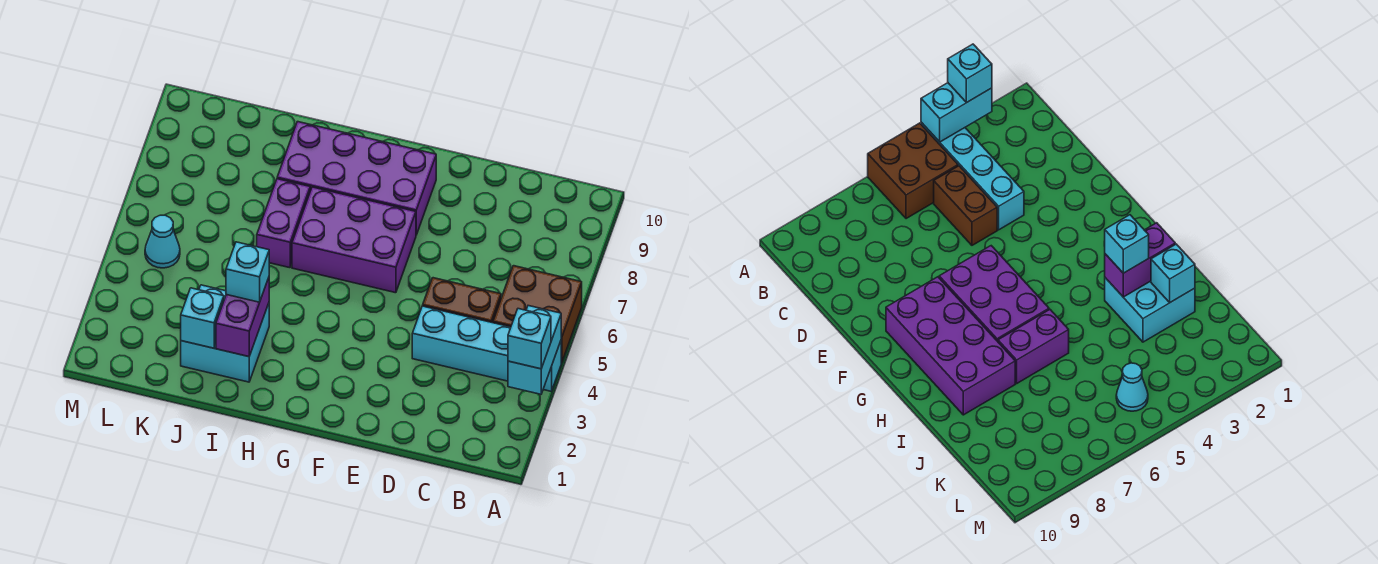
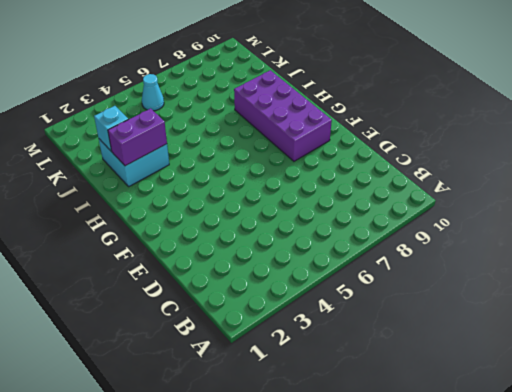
none -> cyan brick A4:D4 level 1
none -> brown brick A5:B6 level 1
none -> brown brick C5:D5 level 1

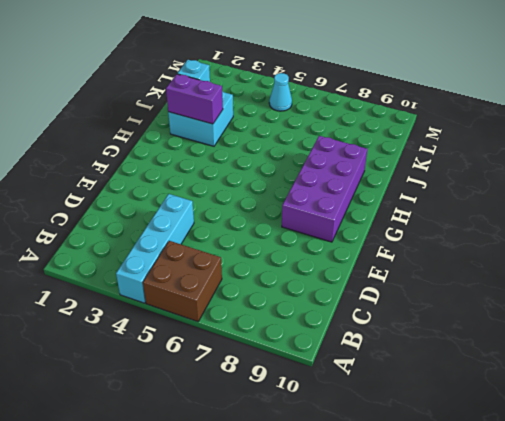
none -> brown brick C5:D5 level 1
none -> purple brick F6:H7 level 1
none -> purple brick I6:I7 level 1

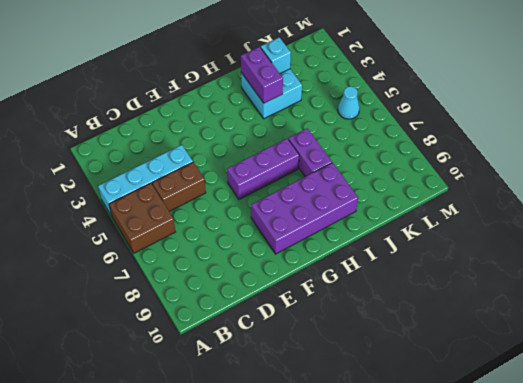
purple brick F6:H6 level 1 -> purple brick F6:H7 level 1
none -> cyan brick A3:A4 level 2
none -> cyan brick A3 level 3
none -> cyan brick I3 level 3

